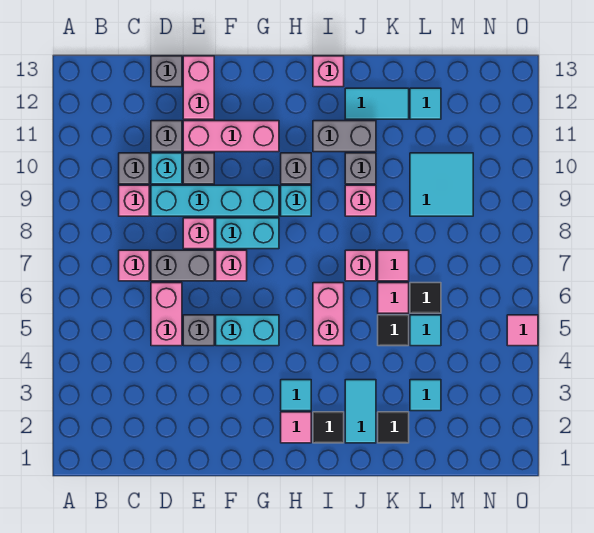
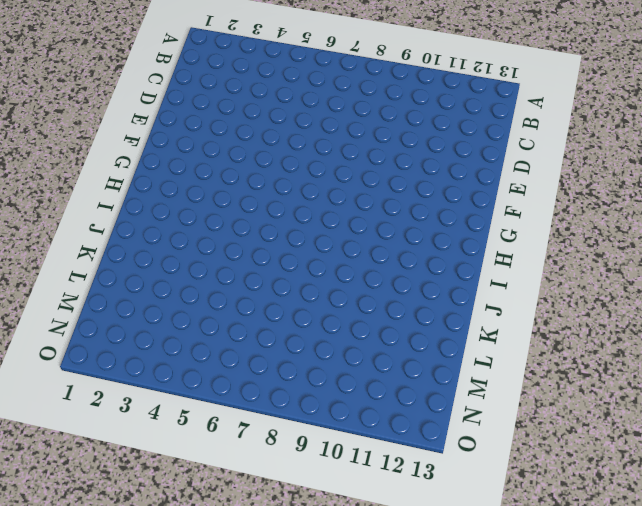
none -> pink brick C7 level 1
none -> pink brick C9 level 1
none -> grey brick C10 level 1
none -> pink brick D5:D6 level 1

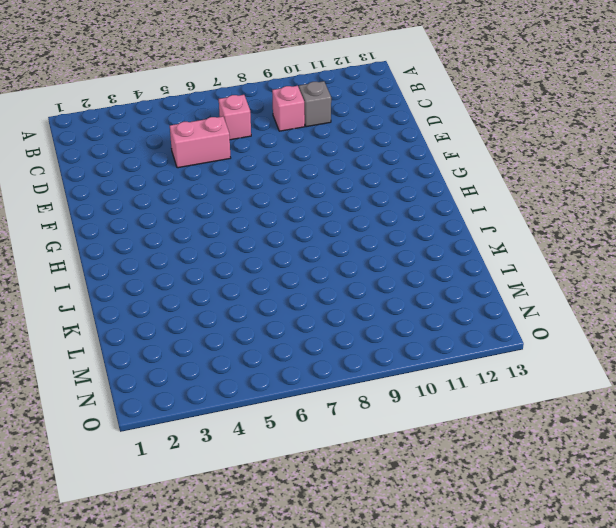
none -> grey brick D7:E7 level 1
none -> cyan brick D9:G9 level 1
none -> cyan brick D10 level 1
none -> grey brick D11 level 1

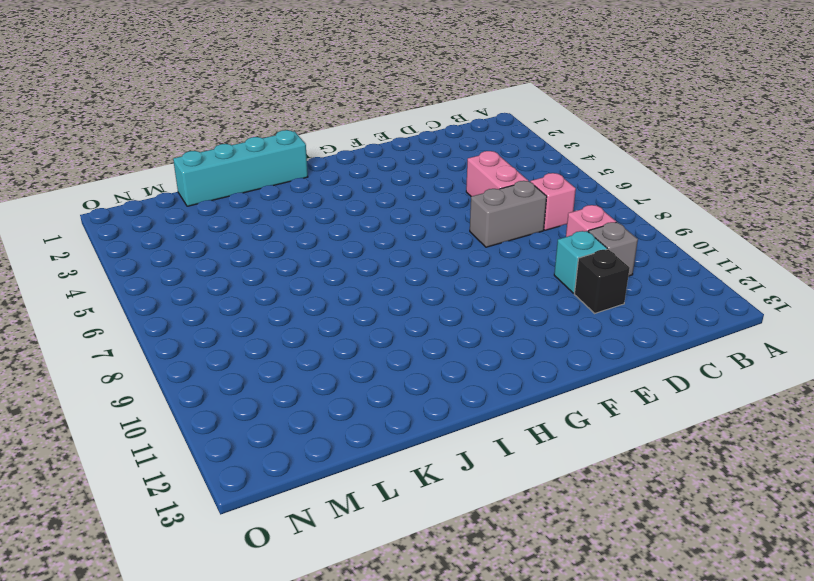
black brick D11 level 1 -> grey brick D11 level 1
cyan brick I1:L1 level 1 -> cyan brick D9:G9 level 1
none -> grey brick D13 level 1
none -> grey brick E5 level 1
none -> pink brick E8 level 1
none -> grey brick E10 level 1

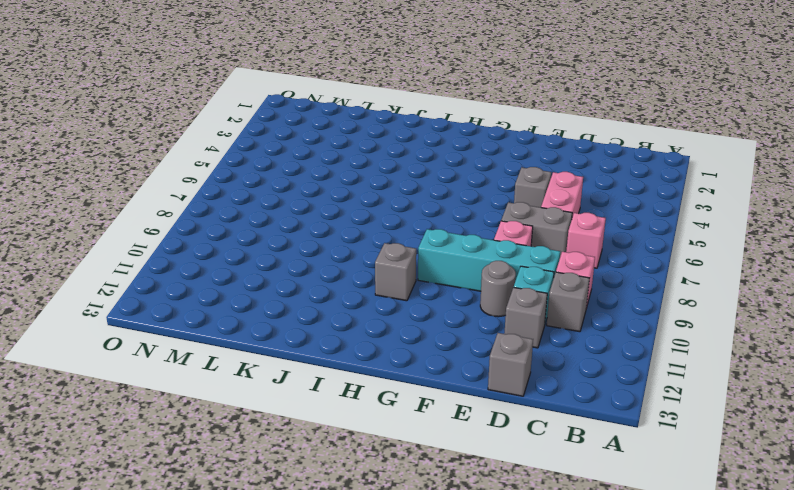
grey round brick E10 level 1 -> grey brick E10 level 1
none -> pink brick E11:G11 level 1
none -> pink brick E12:E13 level 1
none -> cyan brick F5:G5 level 1
none -> pink brick F7 level 1

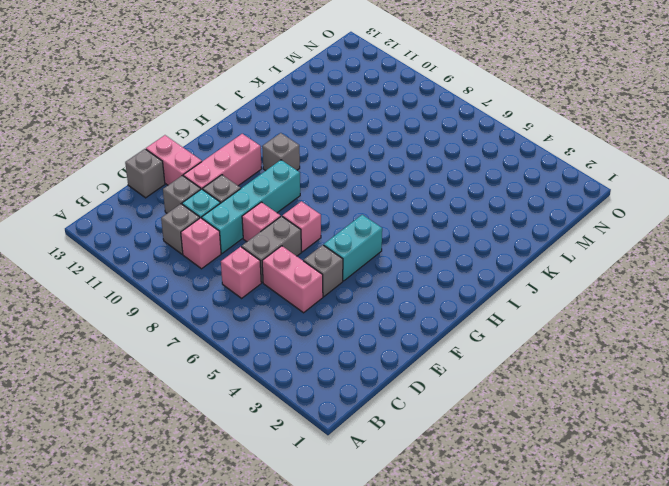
none -> cyan brick F8:G8 level 1
none -> pink tile H2 level 1
none -> cyan tile H3 level 1
none -> cyan brick H9 level 1

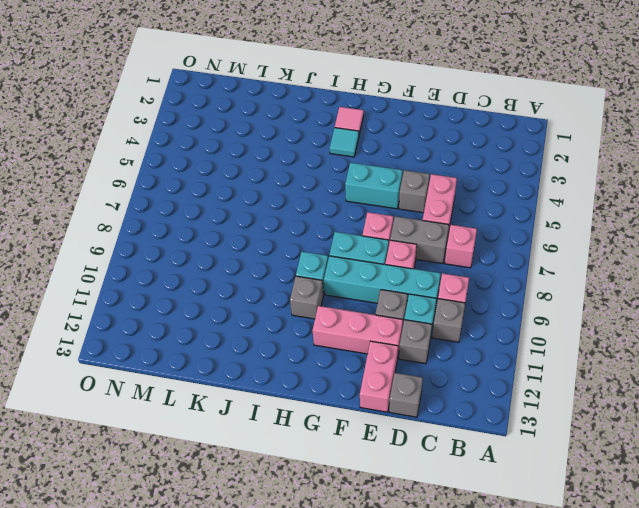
none -> black tile I2 level 1
none -> pink brick I5:I6 level 1
none -> grey brick I11:J11 level 1
none -> pink brick I13 level 1

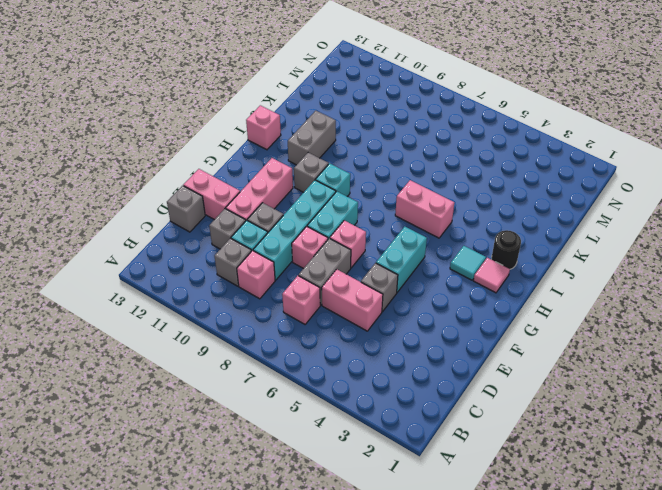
black round brick I2 level 1 -> black tile I2 level 1
none -> cyan tile J2:J3 level 1
none -> pink brick J7 level 1
none -> pink brick J9 level 1
none -> grey brick J10 level 1

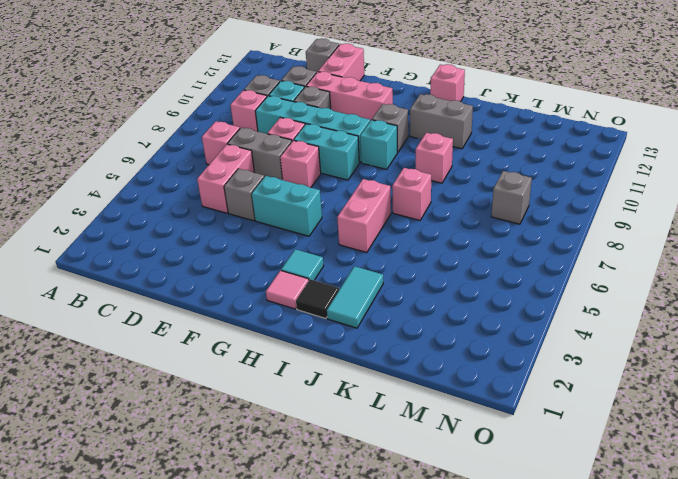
grey brick M8 level 1 -> grey brick J10 level 1
none -> cyan tile J12:K12 level 1
none -> black tile K2 level 1
none -> black tile K5 level 1
none -> pink tile K6 level 1

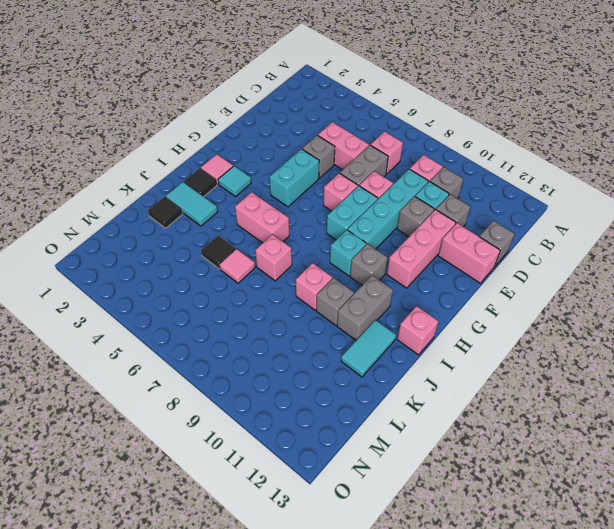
none -> pink tile K7 level 1
none -> cyan tile L3 level 1
none -> cyan tile L5 level 1
none -> black tile L6 level 1

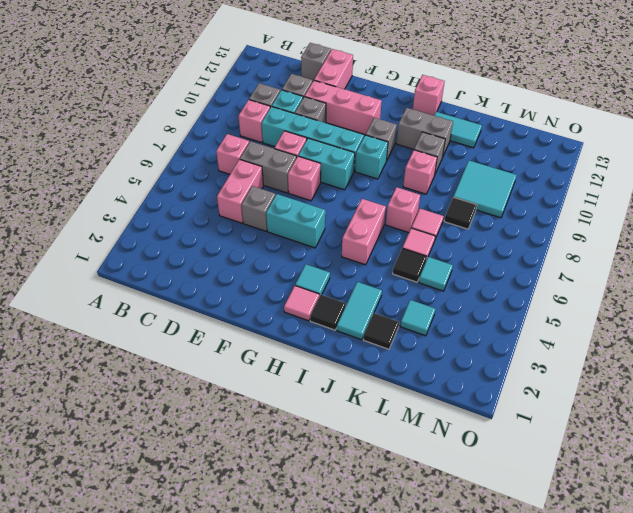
black tile L8 level 1 -> black tile L6 level 1
none -> cyan tile L12 level 1
none -> pink tile O5 level 1

